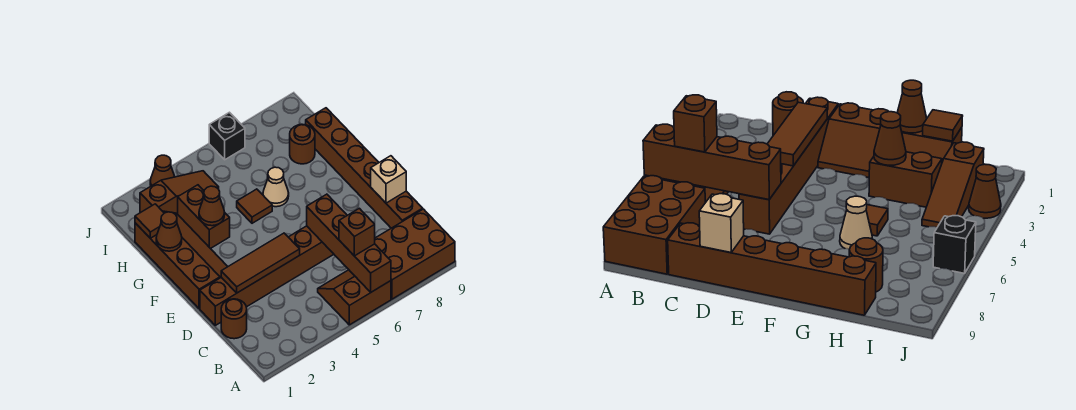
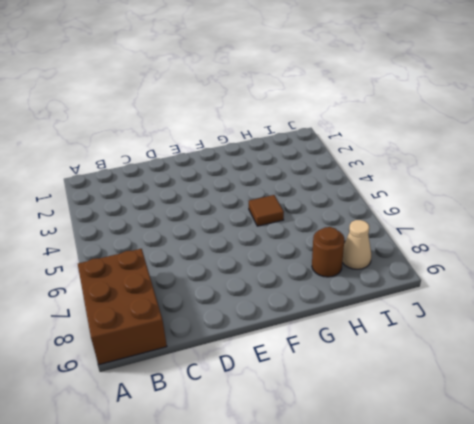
tan cone I8 level 1 -> tan cone G6 level 1
none -> brown slope A5:B6 level 1 top A
none -> brown round brick C1 level 1
none -> brown brick C9:H9 level 1

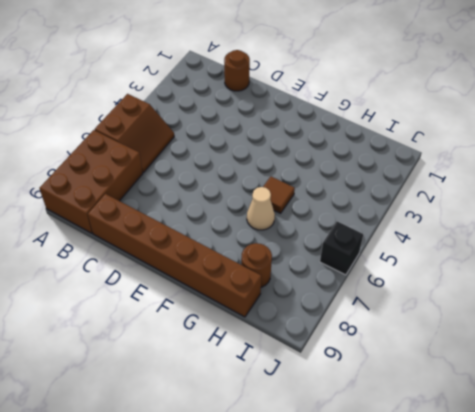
none -> brown brick D1:D6 level 1
none -> brown slope E1:H2 level 1 top 1
none -> brown brick G3:H3 level 1

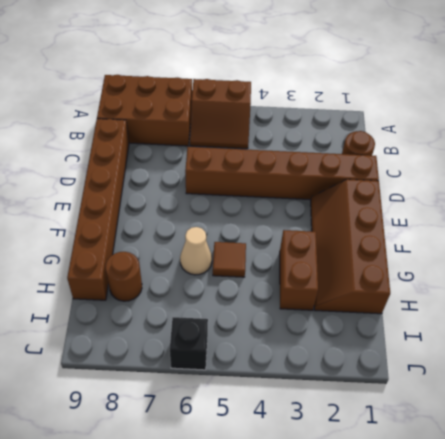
none -> brown slope I2:I4 level 1 top 2
none -> brown cone J3 level 1
none -> brown brick A6:D6 level 2

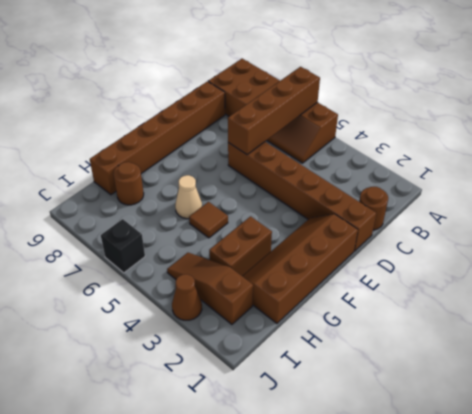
none -> brown tile D2:D4 level 2
none -> tan brick D9 level 2
none -> brown cone G1 level 2

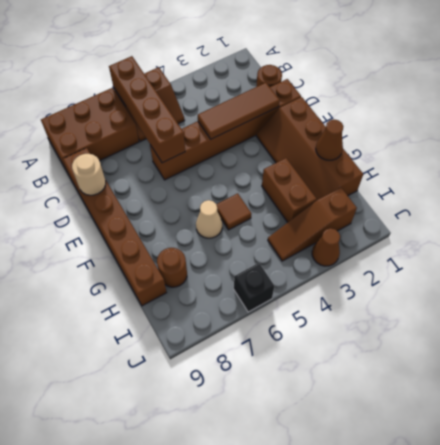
tan round brick D9 level 2 -> tan brick D9 level 2
none -> brown cone G3 level 2
none -> brown tile H1 level 2
none -> brown brick B6 level 3

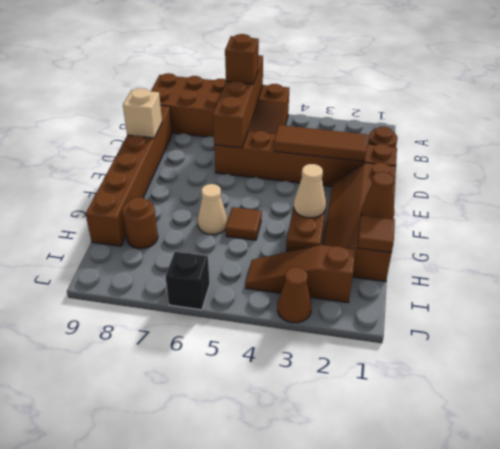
tan cone G3 level 2 -> brown cone G3 level 2

